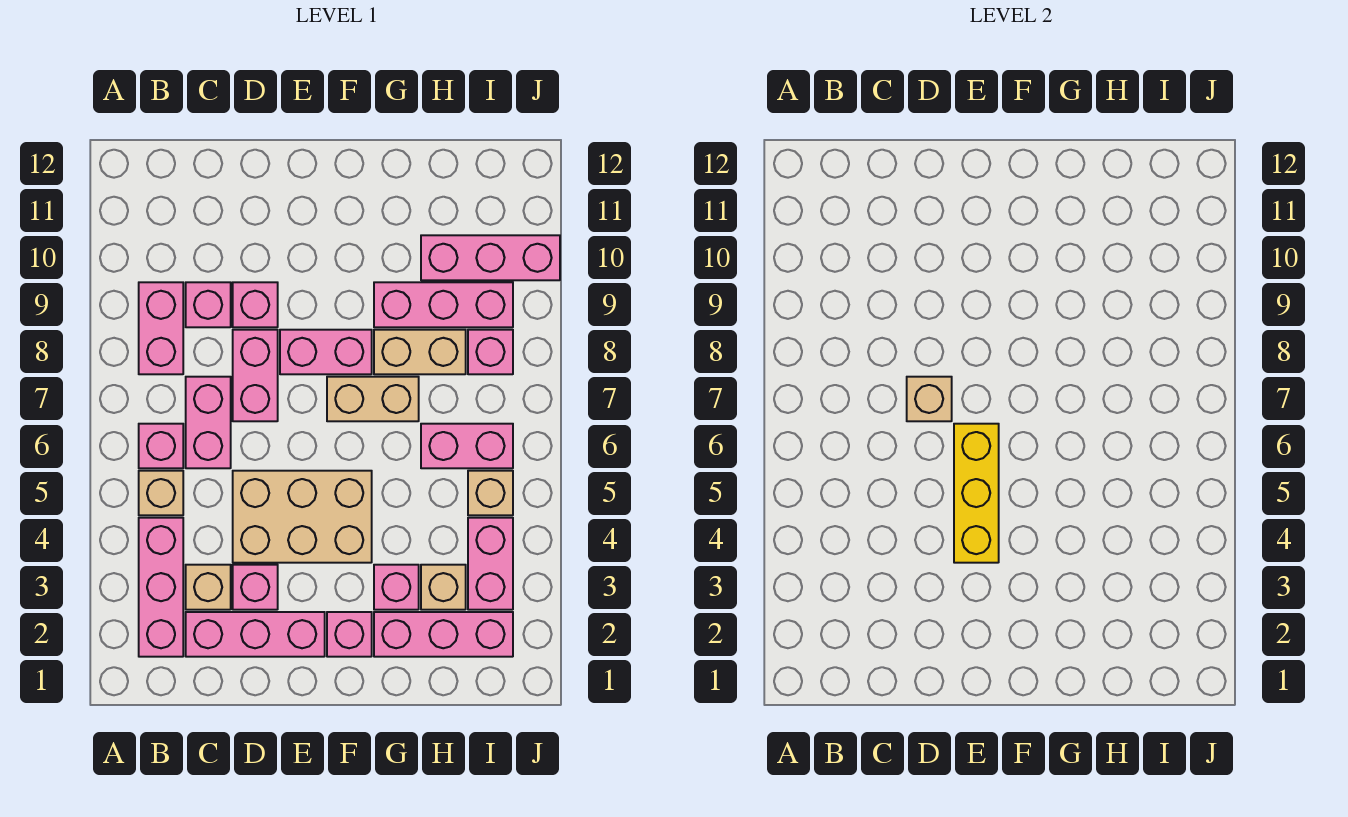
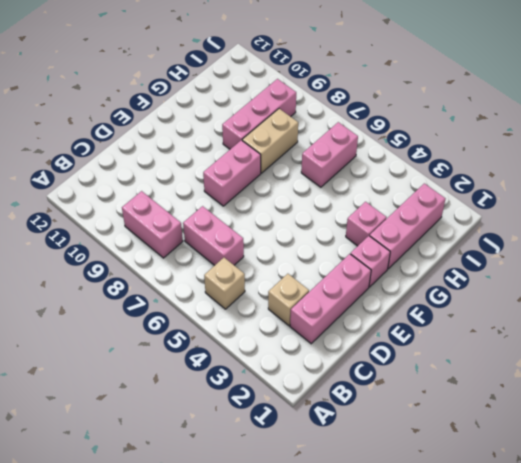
none -> pink brick B2:B4 level 1
none -> pink brick B6 level 1
none -> pink brick C9 level 1

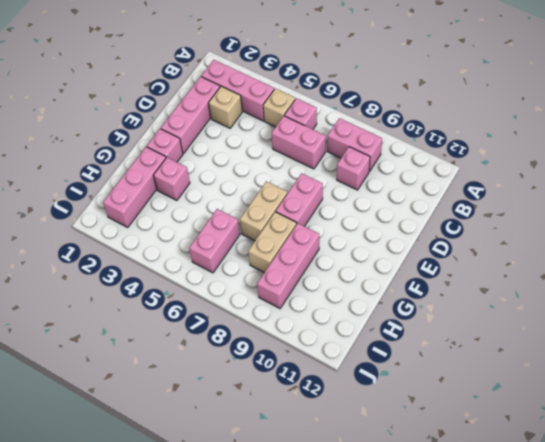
none -> pink brick D3 level 1
none -> tan brick D4:F5 level 1
none -> pink brick D7:D8 level 1

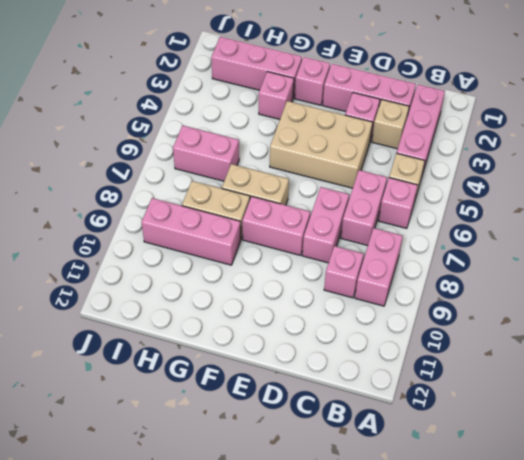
none -> pink brick D9 level 1
none -> tan brick H3 level 1
none -> pink brick H10:J10 level 1

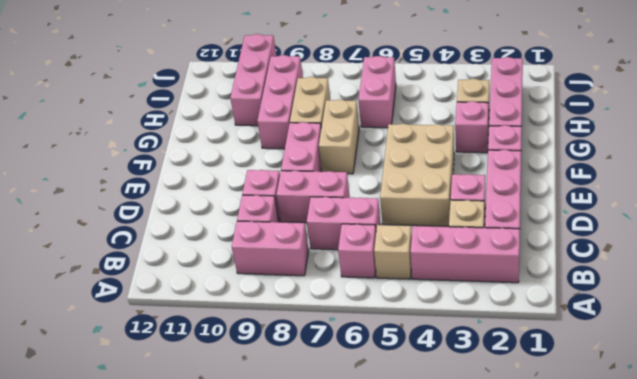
none -> pink brick I3:I4 level 1
none -> tan brick I5 level 1
none -> pink brick I8 level 1

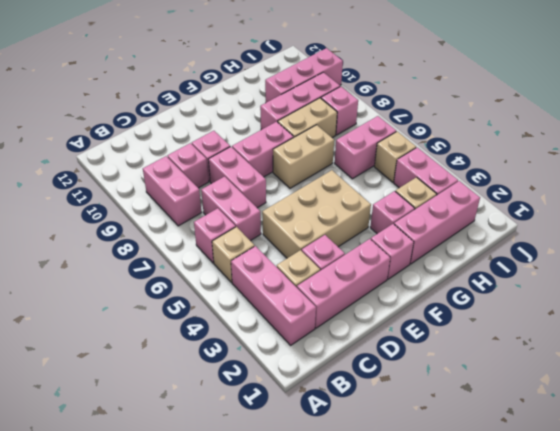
none -> tan brick D7 level 2
none -> yellow brick E4:E6 level 2

